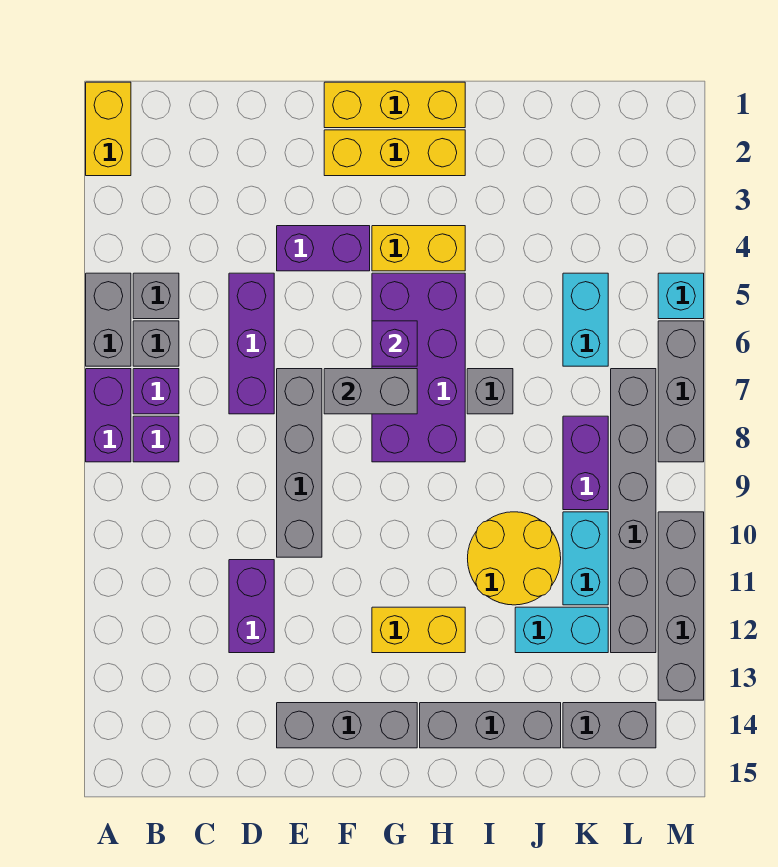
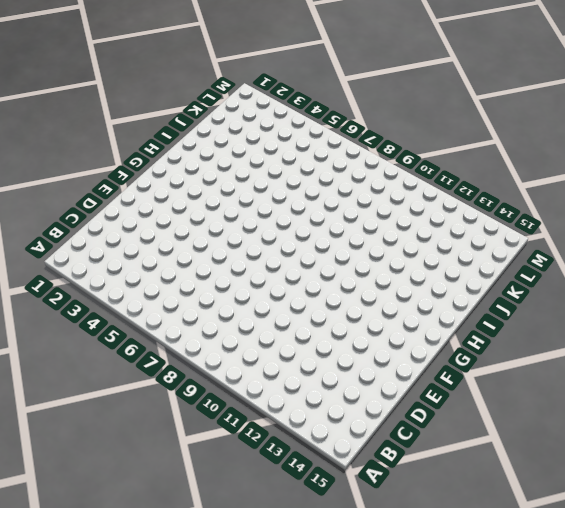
none -> yellow brick A1:A2 level 1
none -> grey brick A5:A6 level 1
none -> purple brick A7:A8 level 1
none -> grey brick B5 level 1

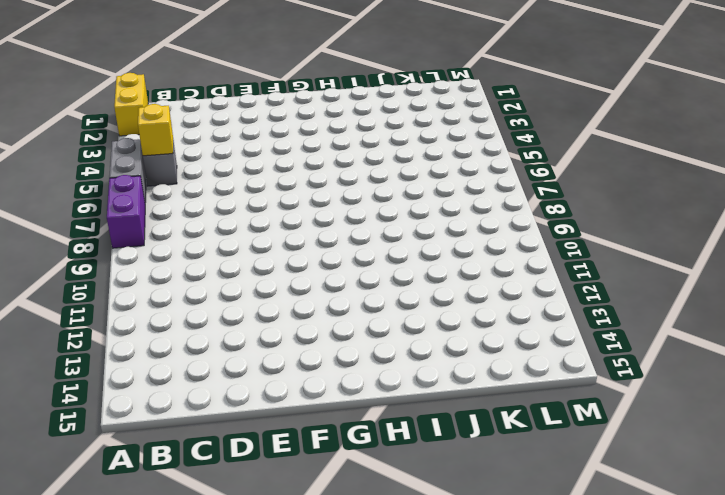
yellow brick B5 level 2 -> none
none -> grey brick B6 level 1
none -> purple brick B7 level 1
none -> purple brick B8 level 1
none -> purple brick D5:D7 level 1

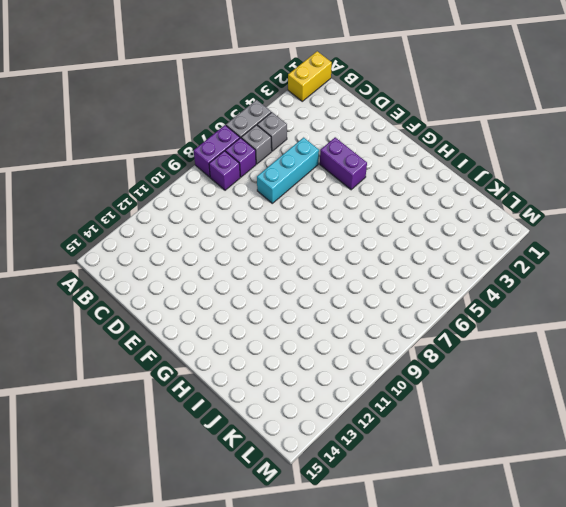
cyan brick D5:D7 level 1 -> purple brick D5:D7 level 1
none -> purple brick D11:D12 level 1
none -> grey brick E7:E10 level 1
none -> grey brick E14:G14 level 1
none -> yellow brick F1:H1 level 1

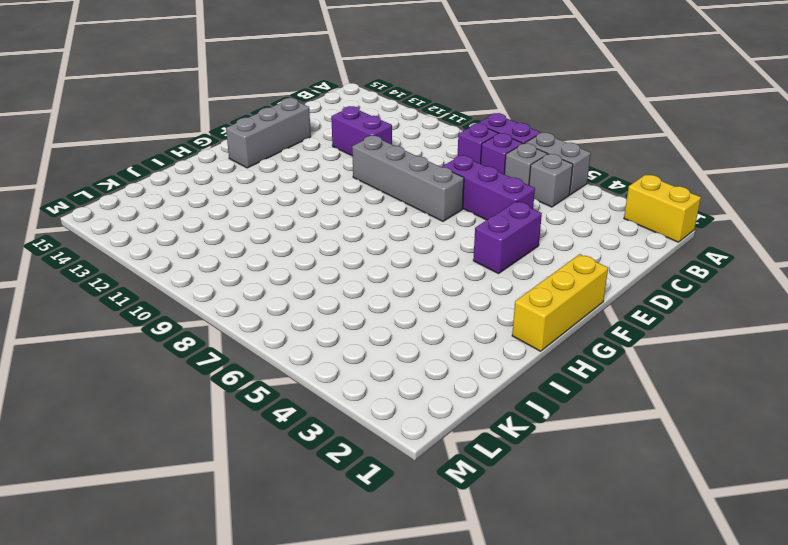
none -> yellow brick F2:H2 level 1
none -> yellow brick G4:H4 level 1
none -> purple brick G5:H8 level 1
none -> yellow brick G12:H12 level 1

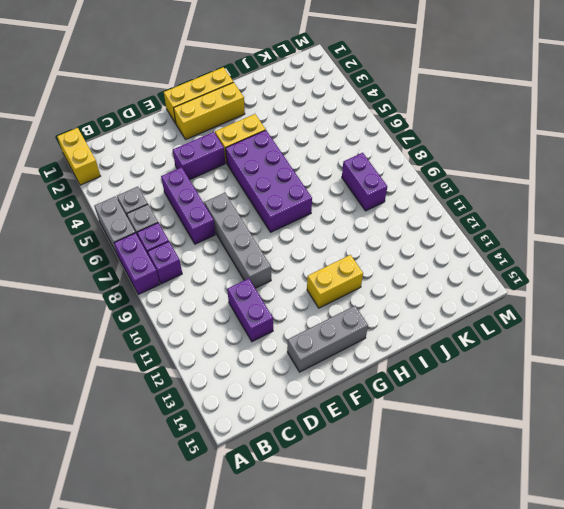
none -> grey brick H14:J14 level 1
none -> grey brick I7 level 1
none -> yellow round brick I10:J11 level 1
none -> cyan brick J12:K12 level 1

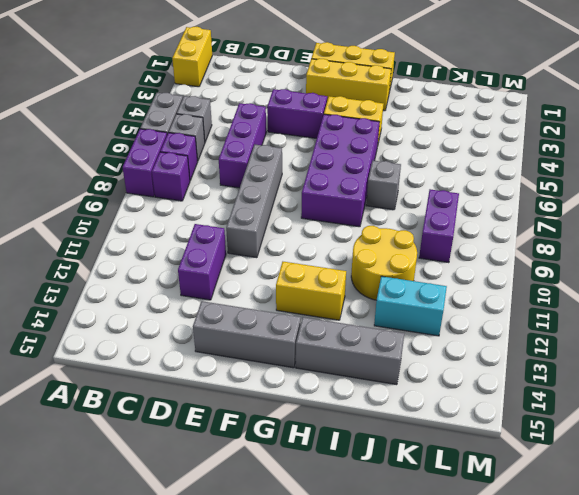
none -> cyan brick K5:K6 level 1
none -> cyan brick K10:K11 level 1
none -> grey brick K14:L14 level 1
none -> grey brick L7:L12 level 1

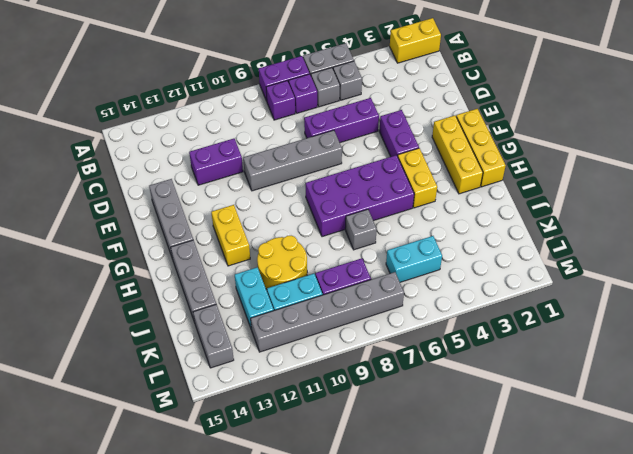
none -> cyan brick M5 level 1
none -> grey brick M6:M8 level 1
none -> grey brick M10:M13 level 1
none -> grey brick F7:G7 level 2

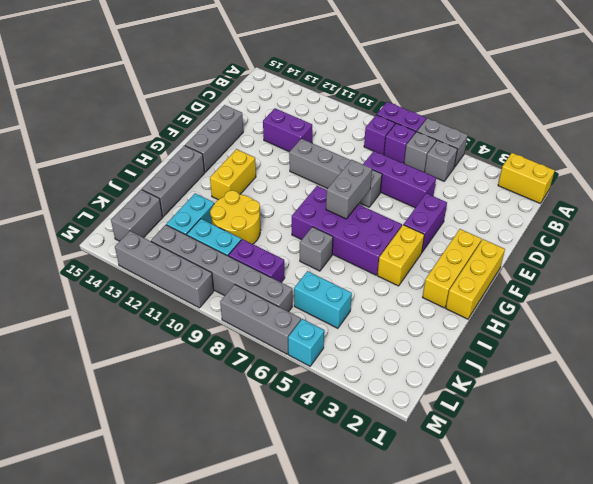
none -> purple brick G6 level 2

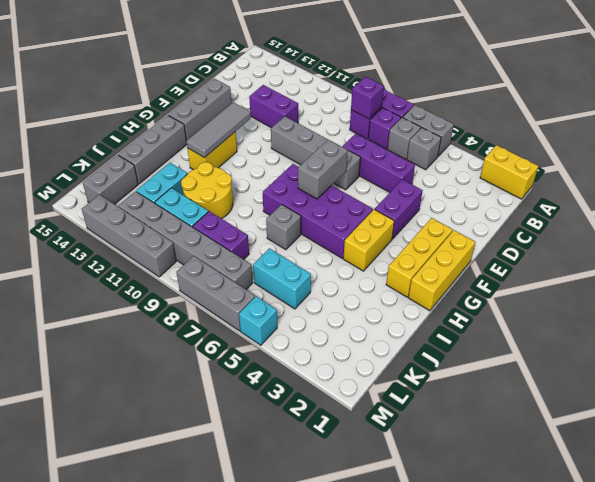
purple brick B8 level 2 -> purple brick G6 level 2
grey tile F12:H12 level 2 -> none

